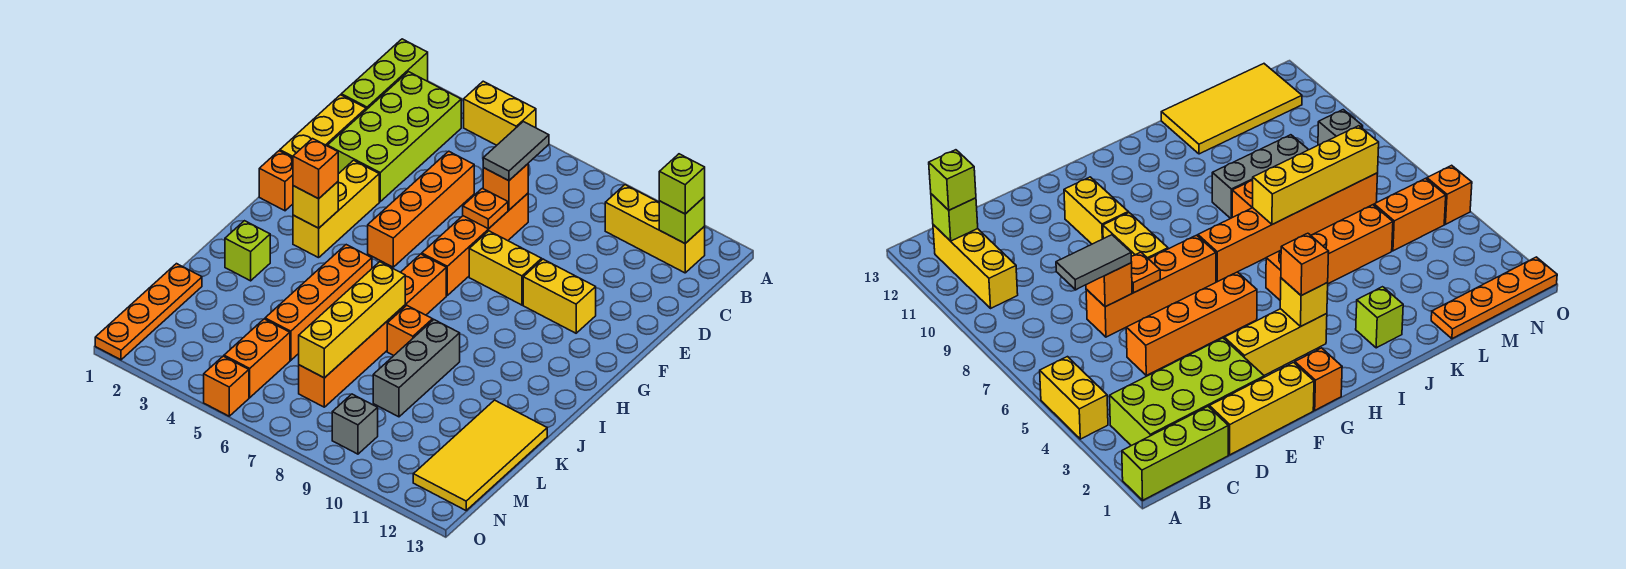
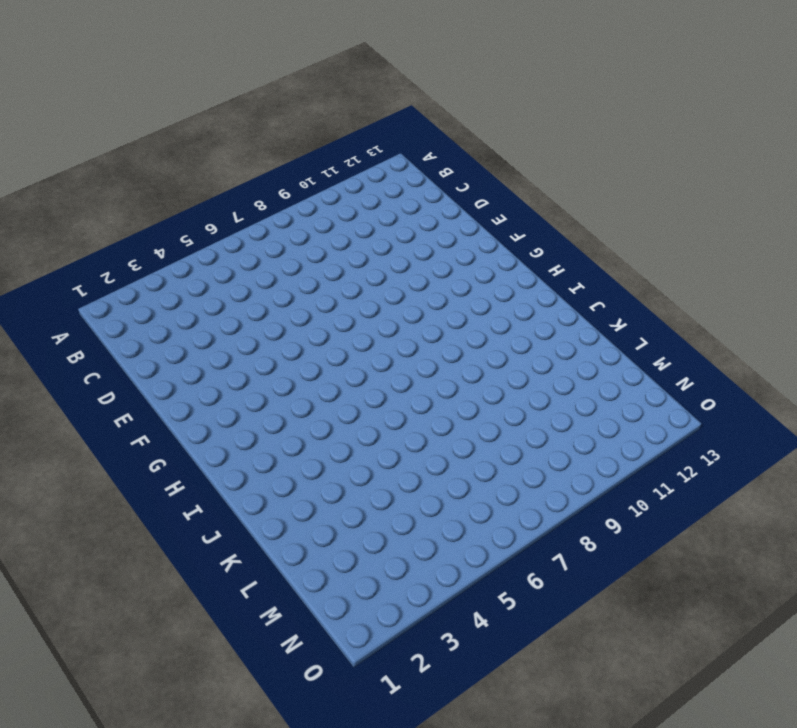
none -> lime brick A1:C1 level 1
none -> yellow brick A4:A5 level 1
none -> lime brick B2:E3 level 1

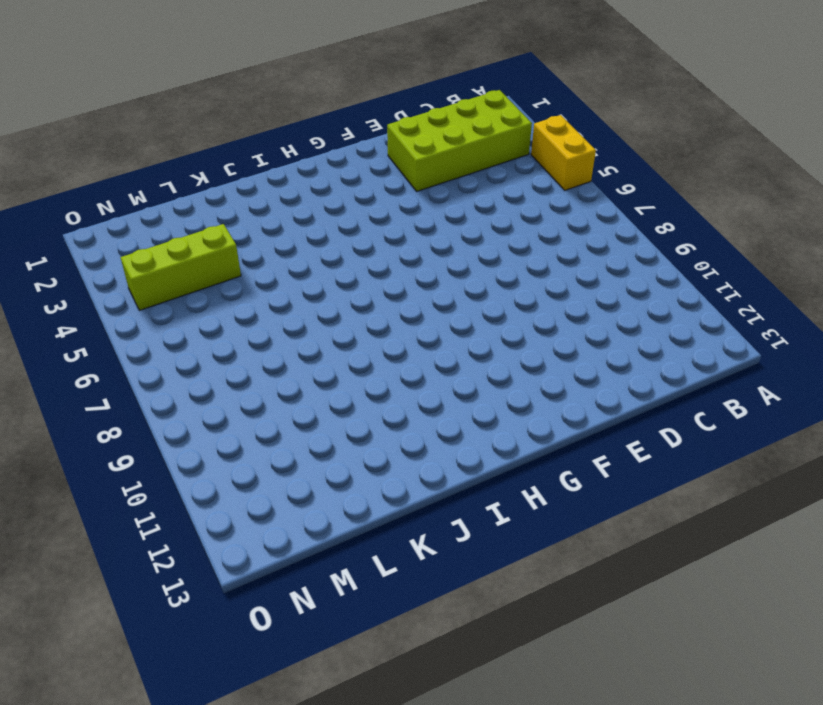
lime brick L4:N4 level 1 -> lime brick A1:C1 level 1
none -> yellow brick B10:B12 level 1
none -> yellow brick D1:F1 level 1
none -> orange brick D5:G5 level 1

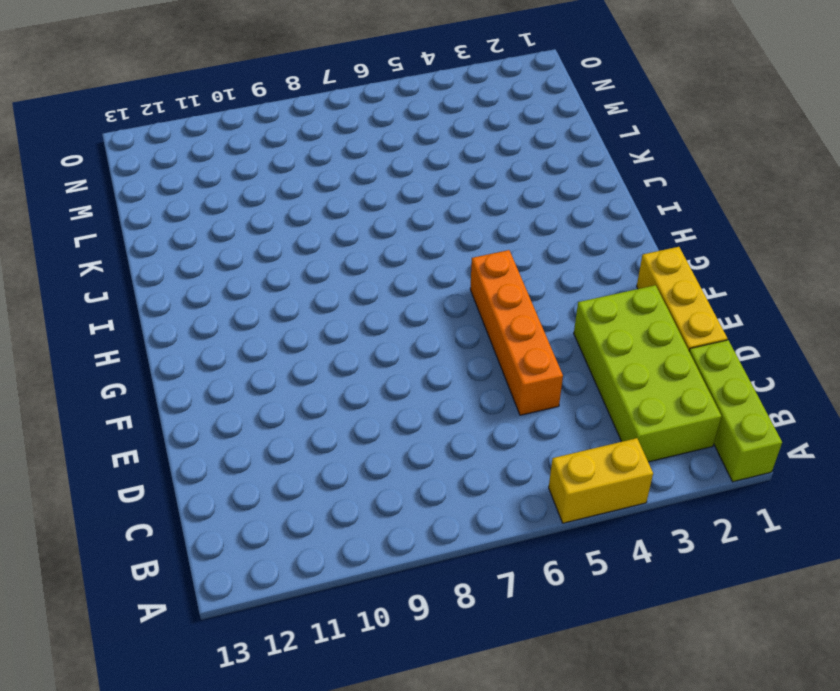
none -> yellow brick B10:B12 level 1
none -> orange brick D7:G7 level 1
none -> yellow brick F3:H3 level 1

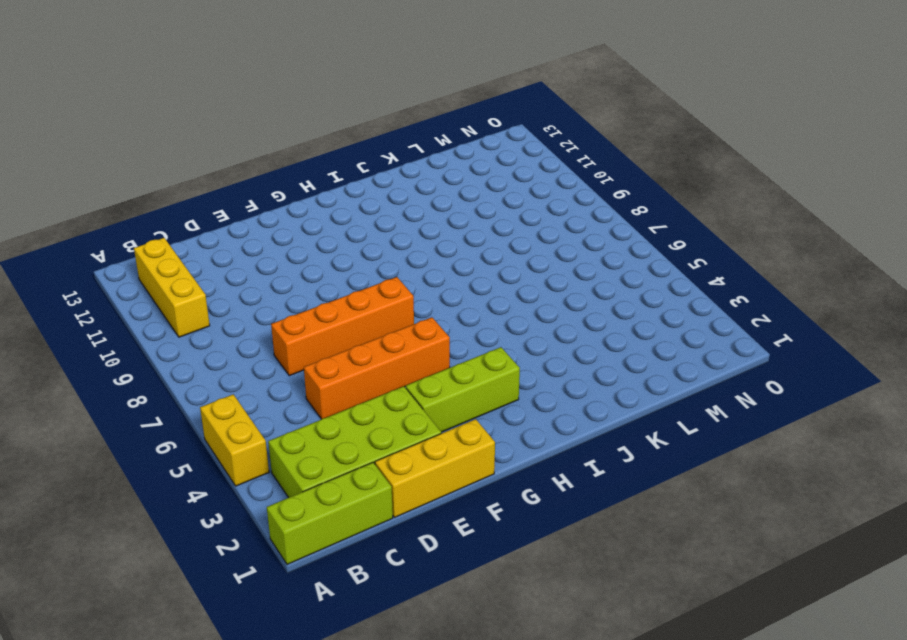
lime brick F3:H3 level 1 -> yellow brick F3:H3 level 1
none -> yellow brick F8:F9 level 1
none -> yellow brick F10:F11 level 1
none -> orange brick G1 level 1

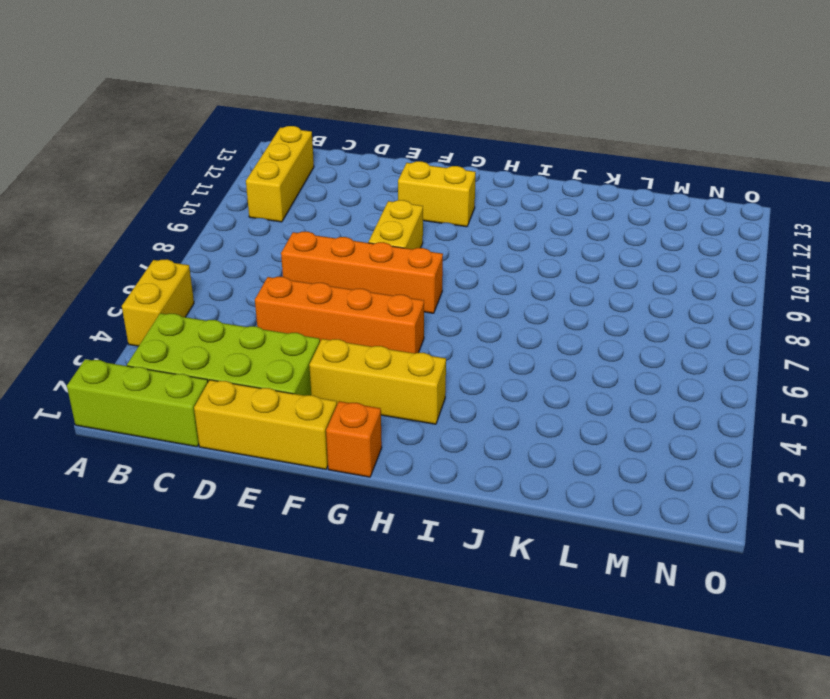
yellow brick F11:G11 level 1 -> yellow brick F10:F11 level 1
none -> orange brick H7:M7 level 1
none -> orange brick I5:L5 level 1
none -> lime brick J2 level 1

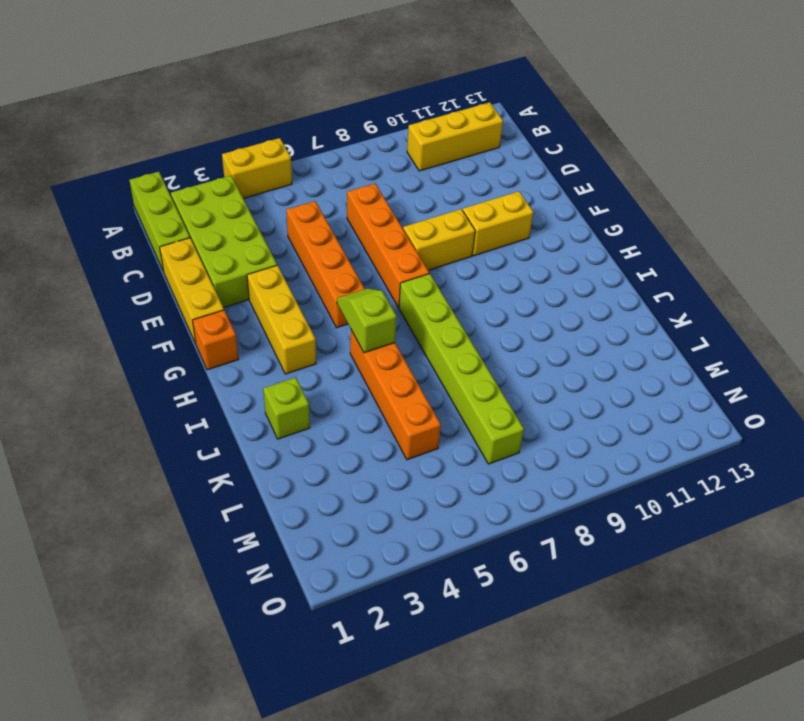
lime slope H5:I5 level 2 top I -> none
lime brick H7:M7 level 1 -> orange brick H7:M7 level 1
none -> orange brick J8 level 1
none -> grey brick J9:L9 level 1
none -> yellow tile K12:N13 level 1

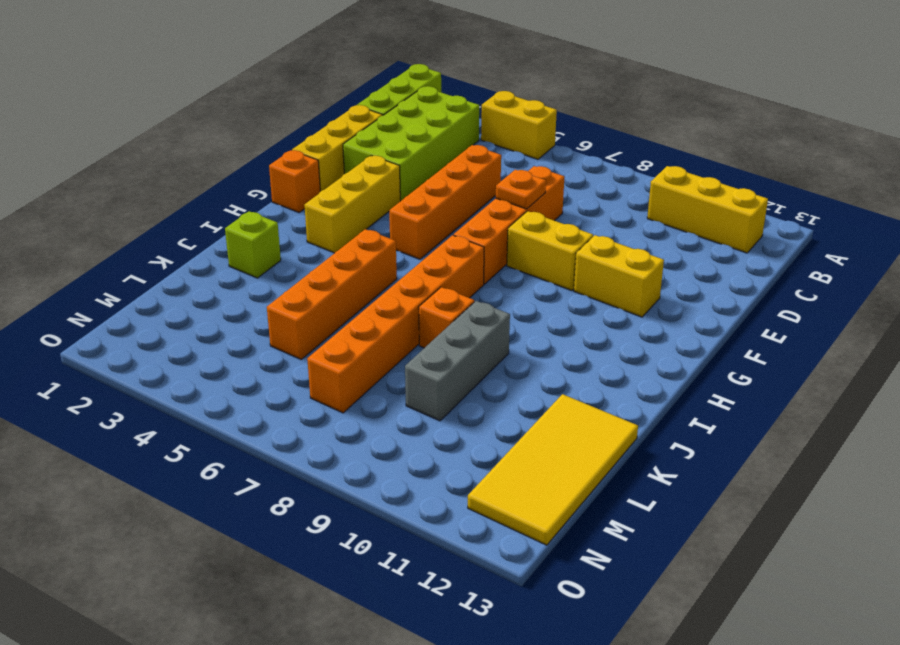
none -> orange plate L1:O1 level 1
none -> orange brick M5:N5 level 1
none -> grey brick N9 level 1

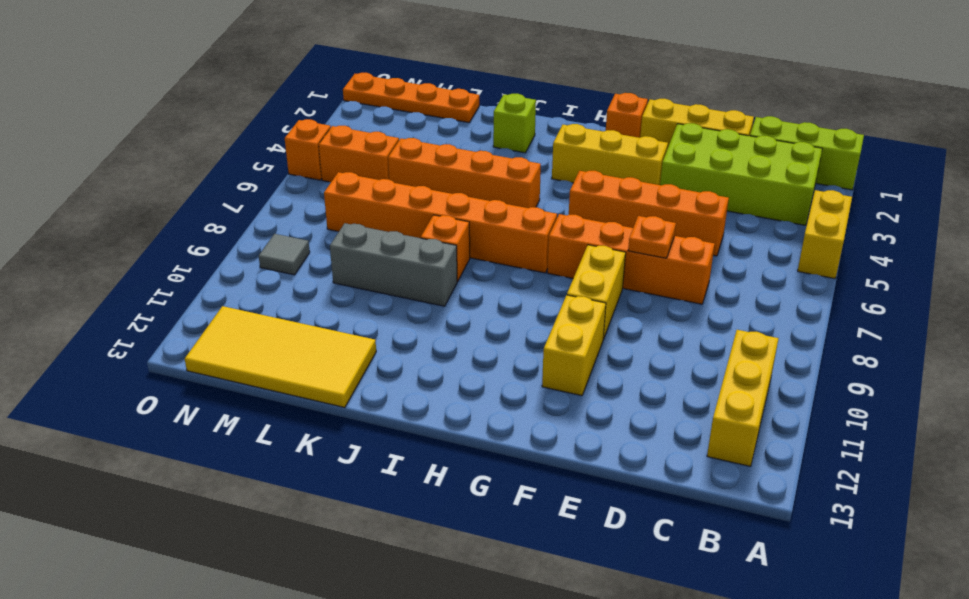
grey tile N9 level 1 -> grey brick N9 level 1
none -> lime brick B12 level 2
none -> orange brick D7 level 2
none -> yellow brick H3 level 2

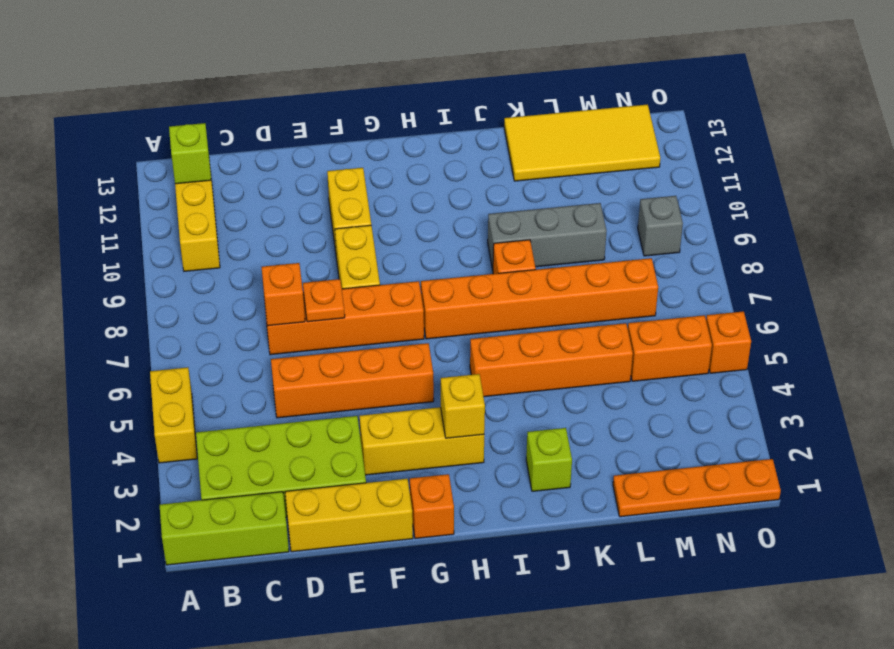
none -> yellow brick J7:M7 level 2
none -> lime brick B12 level 3
none -> grey tile C7:D7 level 3

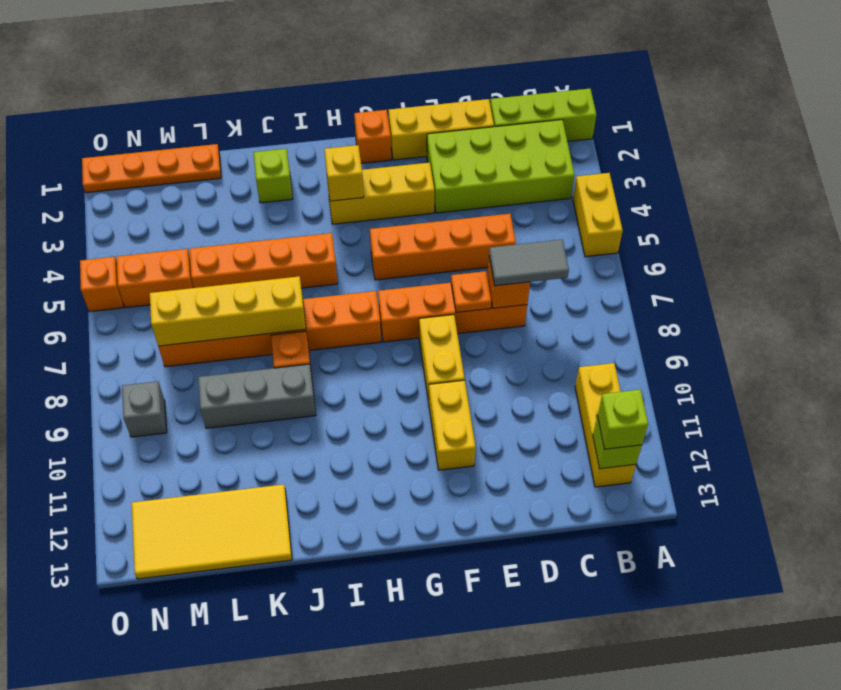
none -> orange brick H3 level 3

